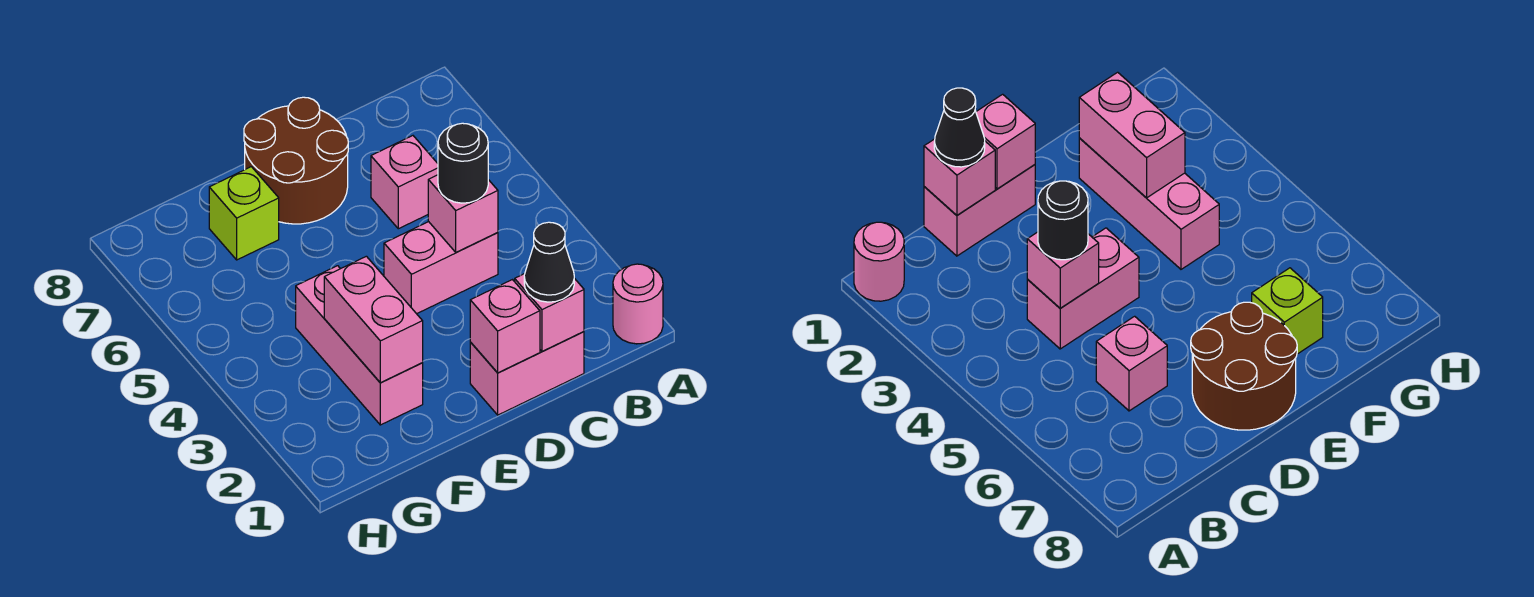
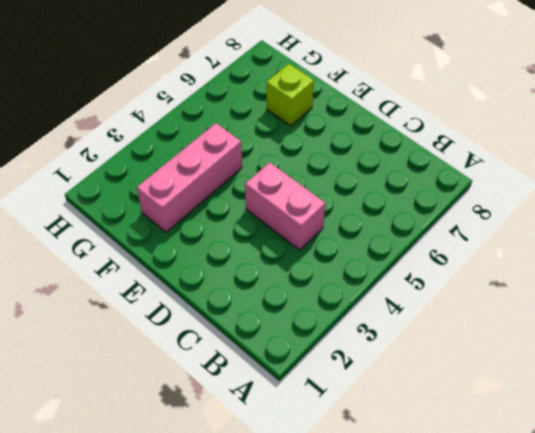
none -> pink round brick A1 level 1
none -> pink brick C1:D1 level 1
none -> pink brick C6 level 1

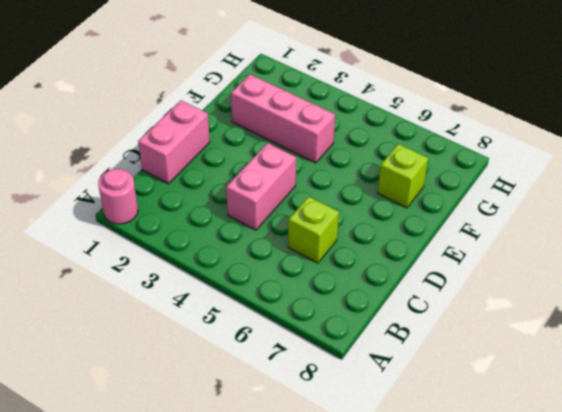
lime brick C6 level 1 -> pink brick C6 level 1
none -> brown round brick D7:E8 level 1
none -> pink brick C1 level 2
none -> pink brick C4 level 2

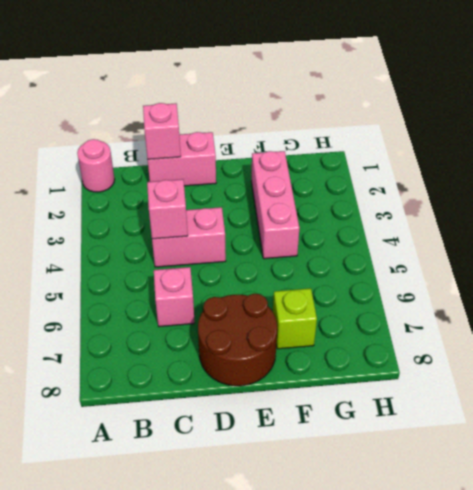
none -> pink brick D1 level 2
none -> pink brick F2:F3 level 2
none -> black cone C1 level 3

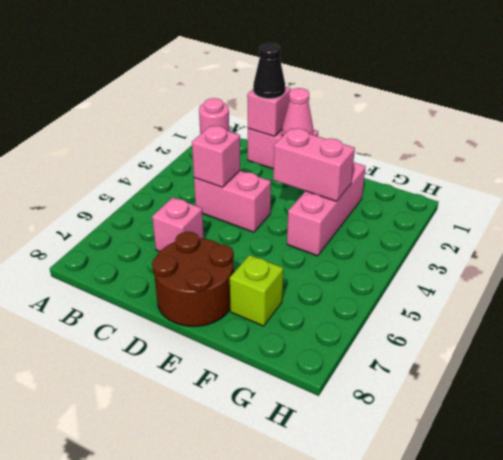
pink cone D1 level 2 -> pink brick D1 level 2
pink brick E3:F3 level 2 -> pink brick F2:F3 level 2
none -> black round brick C4 level 3

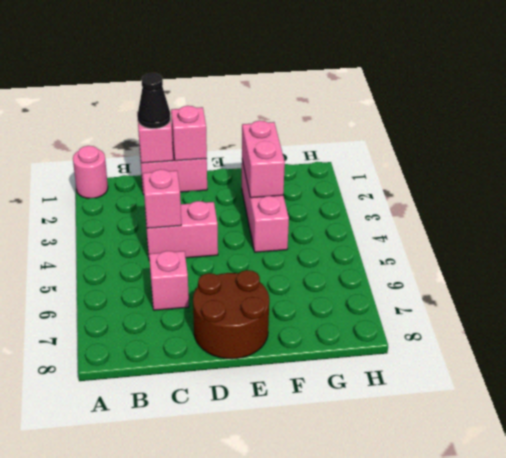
none -> lime brick F7 level 1
none -> black round brick C4 level 3

